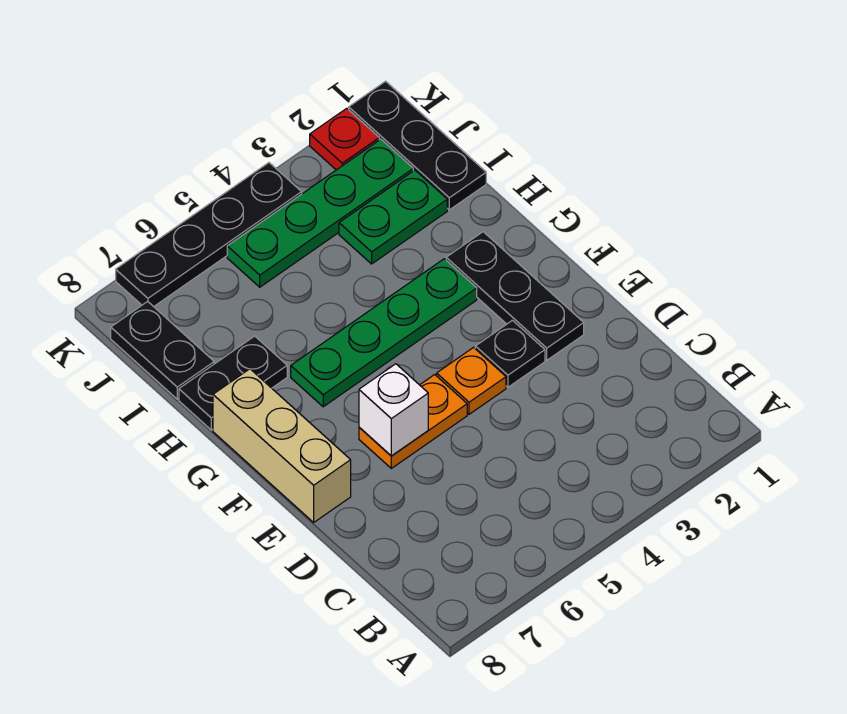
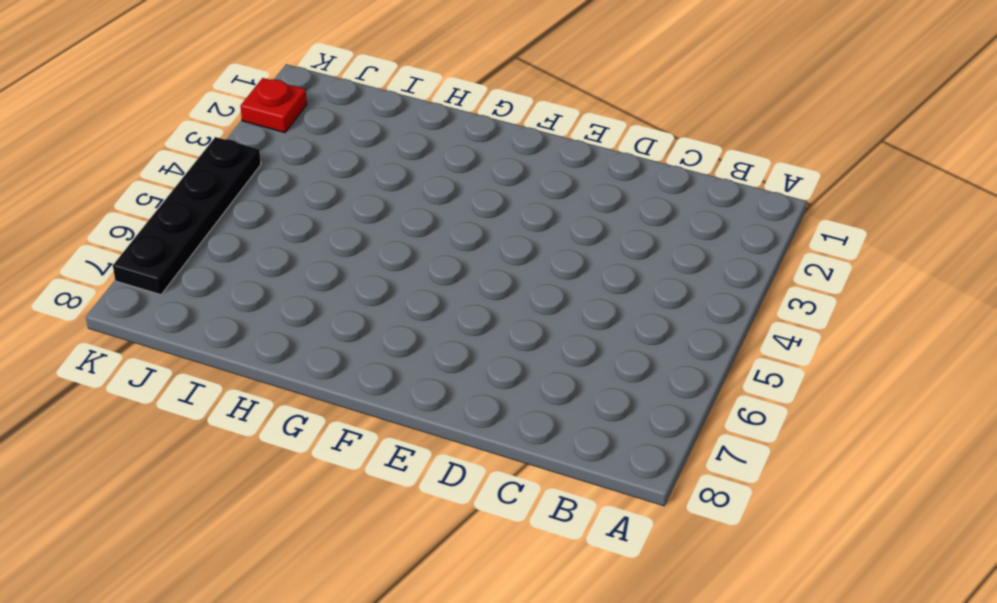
none -> black plate E2:G2 level 1
none -> black plate E3 level 1
none -> orange plate E4 level 1

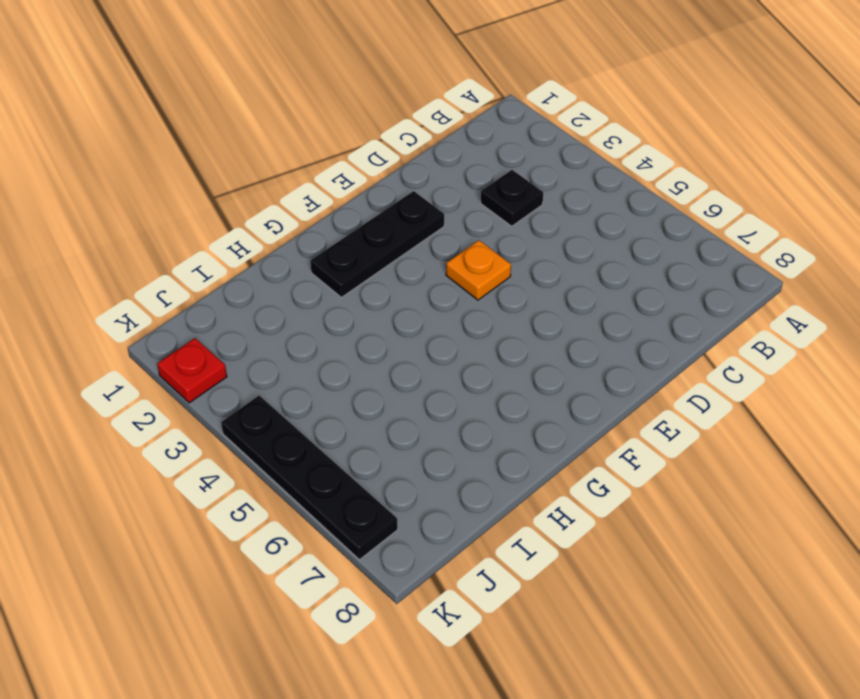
black plate C3 level 1 -> black plate E3 level 1
none -> orange plate E5:E6 level 1
none -> tan brick E8:G8 level 1
none -> green plate G3:G6 level 1

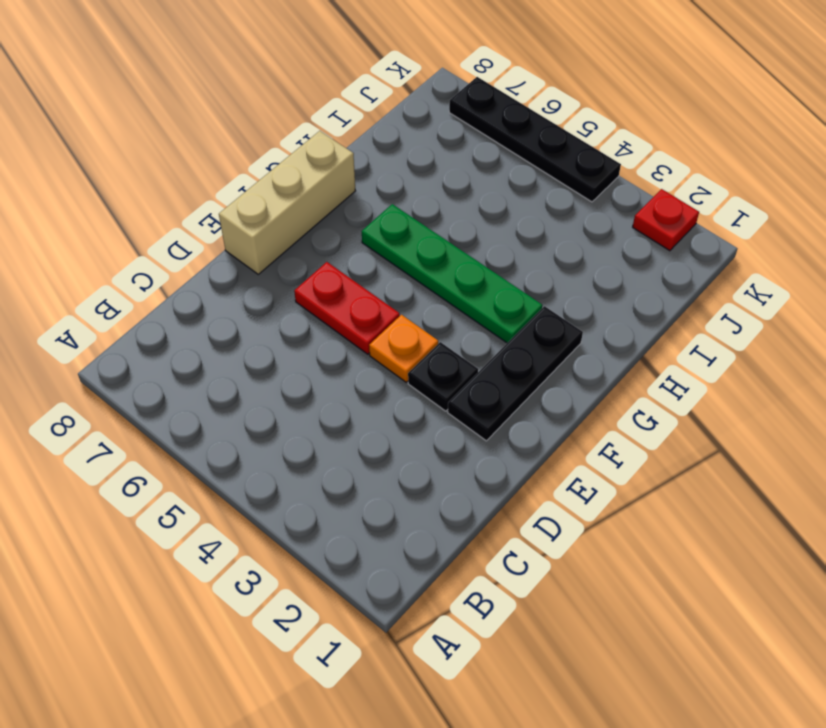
red plate E5:E6 level 1 -> orange plate E5:E6 level 1
none -> black plate H7:H8 level 1
none -> black plate I1:K1 level 1
none -> green plate I2:I3 level 1

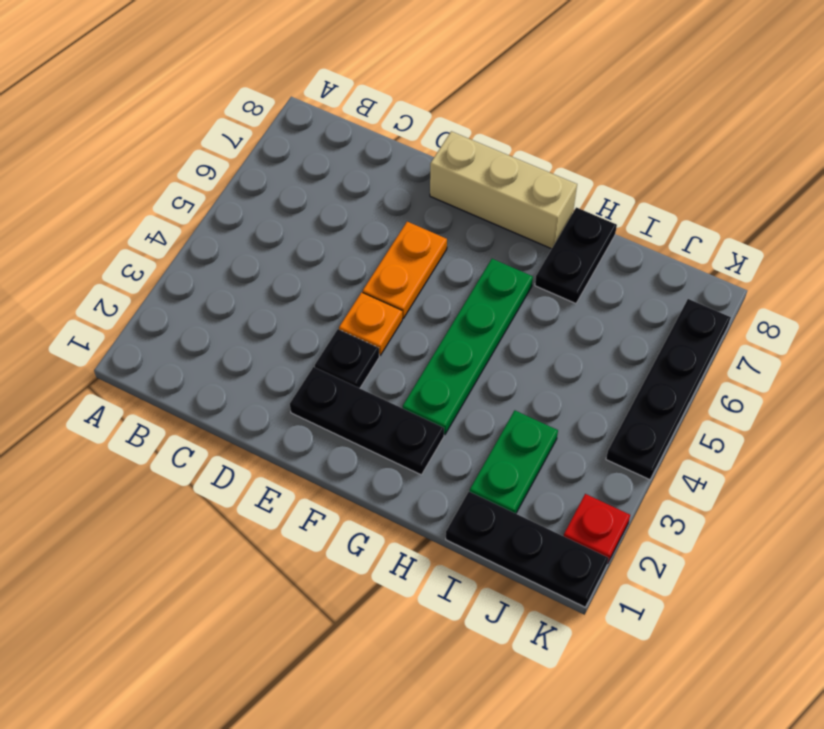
none -> black plate I8:J8 level 1
none -> green plate J2:J5 level 1
none -> white brick E6 level 2

